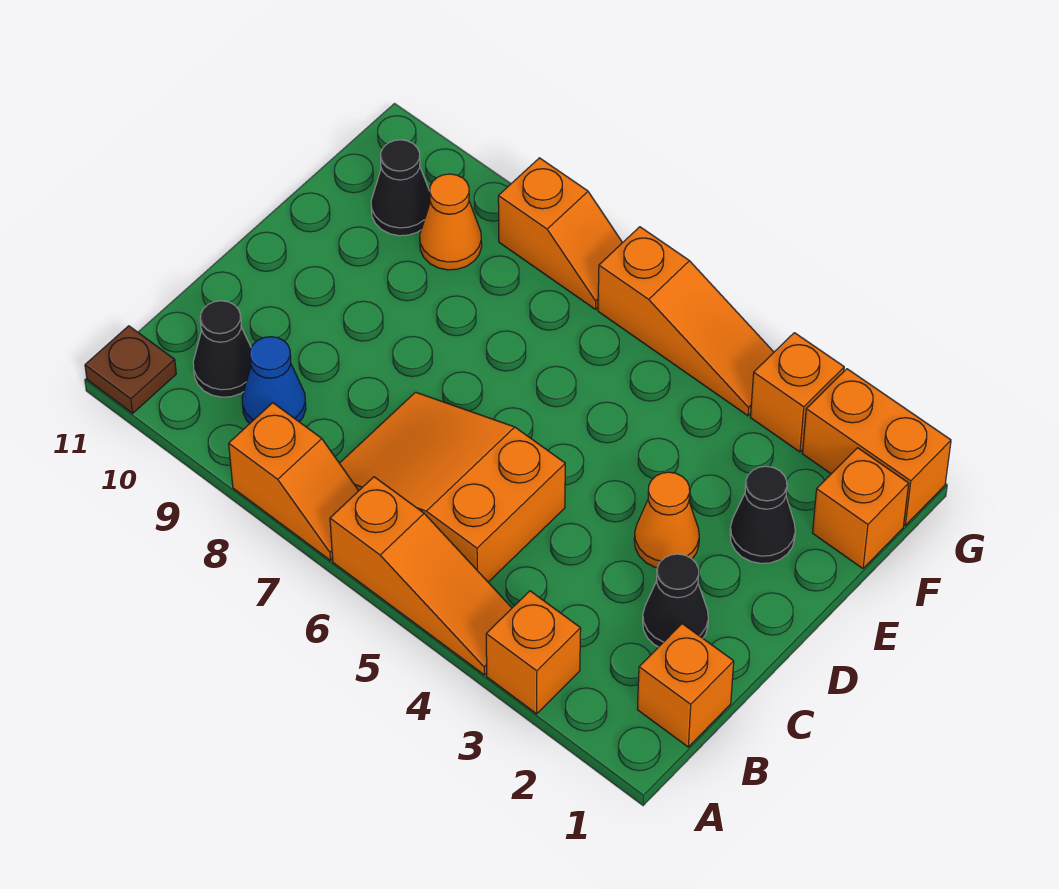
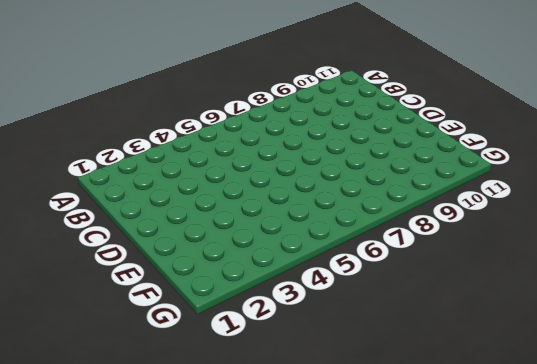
none -> orange brick A3 level 1
none -> orange slope A4:A6 level 1 top 6
none -> orange slope A7:A8 level 1 top 8

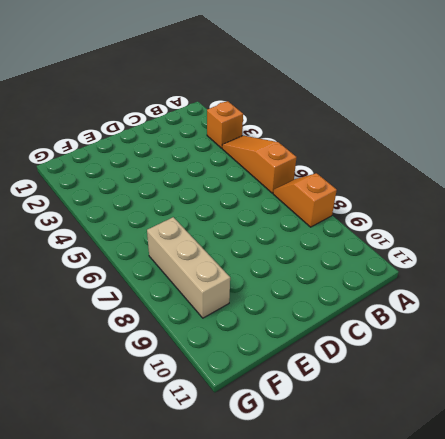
tan brick F7:F9 level 1 -> orange cone F9 level 1
none -> brown plate A11 level 1
none -> orange brick B1 level 1
none -> orange slope B5:C7 level 1 top 5

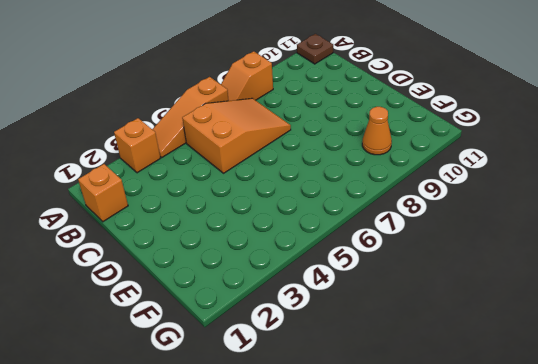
none -> blue cone B9 level 1
none -> black cone B10 level 1
none -> black cone C2 level 1

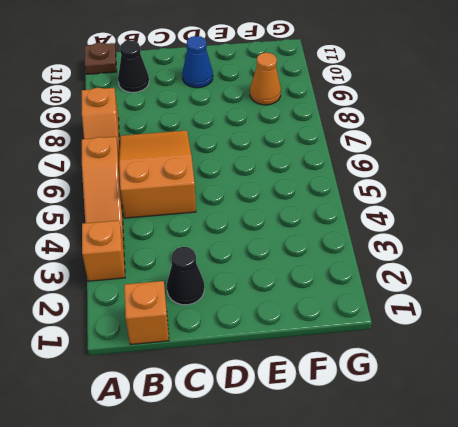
blue cone D10 level 1 -> blue cone B9 level 1
none -> orange cone D3 level 1
none -> black cone E2 level 1
none -> orange brick F1 level 1

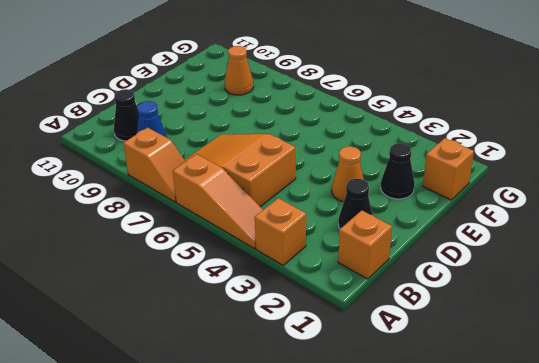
none -> brown plate A11 level 1
none -> black cone F10 level 1
none -> orange brick G1:G2 level 1

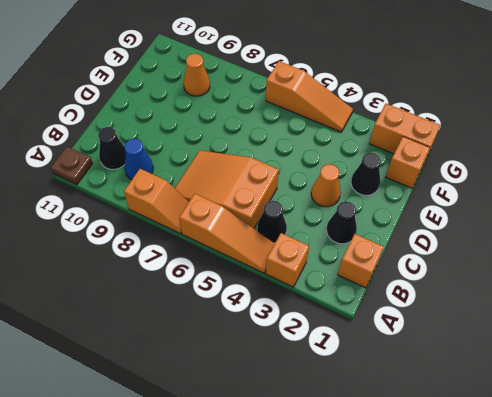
black cone B4 level 1 -> black cone F10 level 1
none -> orange brick G3 level 1
none -> orange slope G7:G8 level 1 top 8

